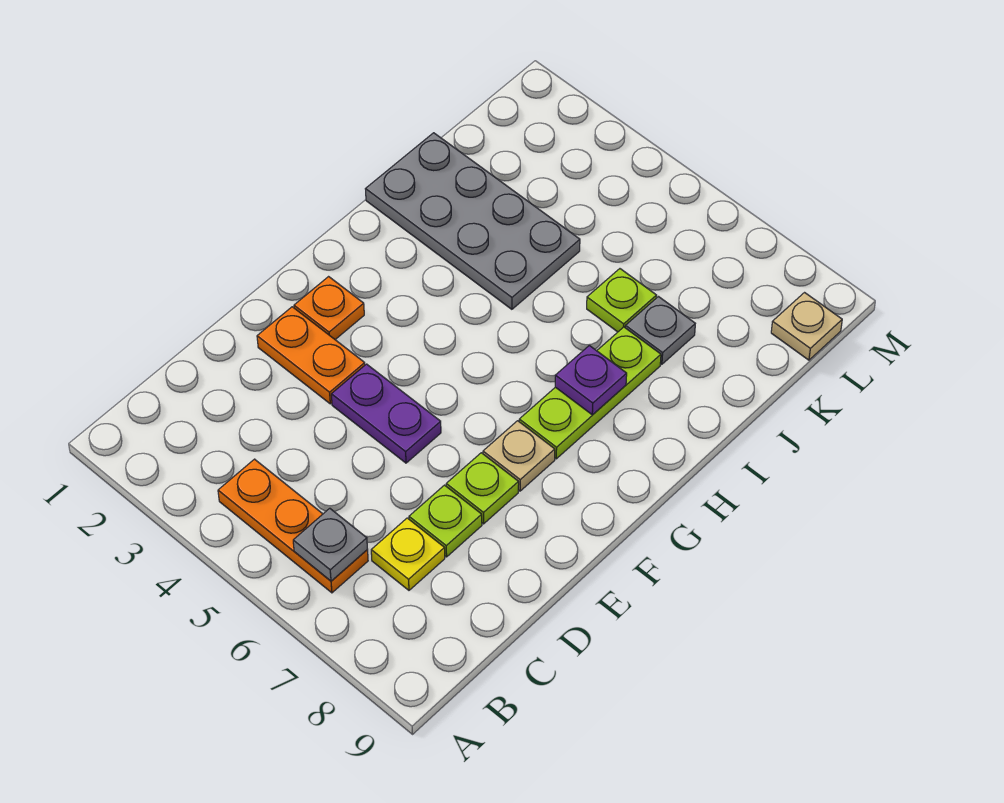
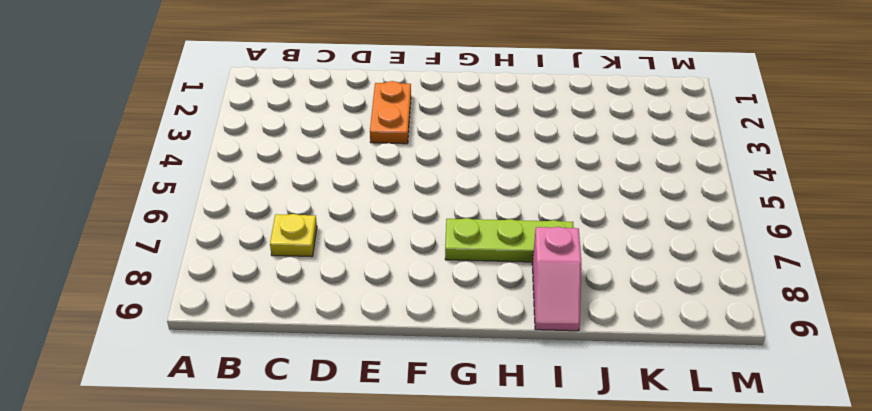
pink slope I8:I9 level 1 top 8 -> none
none -> orange plate B4:B6 level 1
none -> lime plate D7 level 1
none -> purple plate E4:E5 level 1

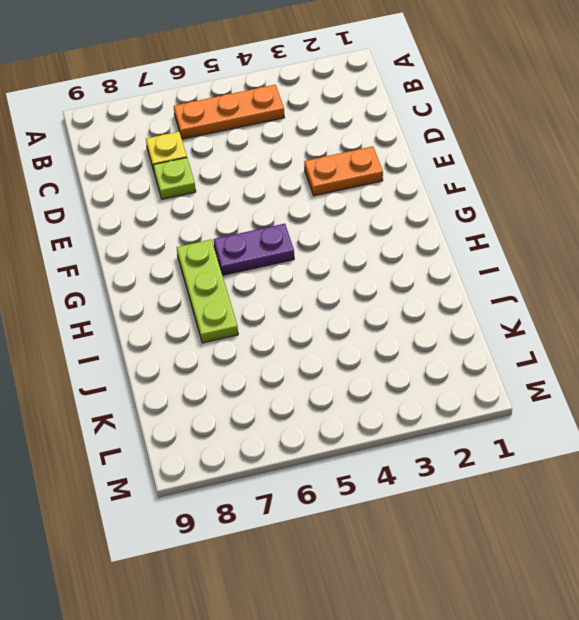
purple plate G5:G6 level 1 -> purple plate E4:E5 level 1
none -> lime plate E7 level 1
none -> orange plate F2 level 1
none -> tan plate F7 level 1

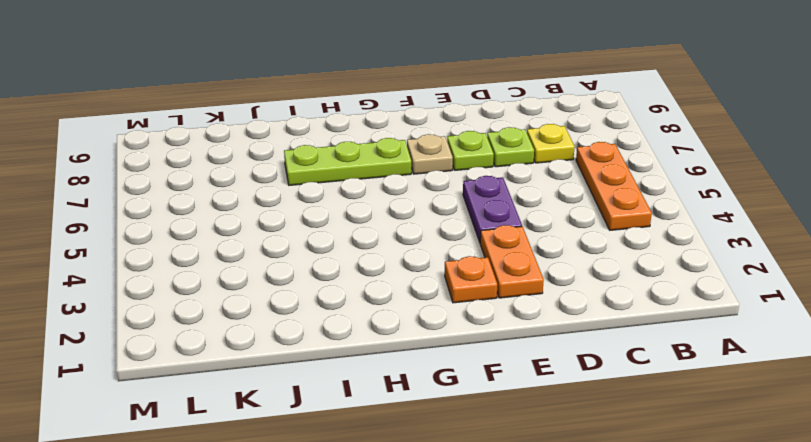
none -> grey plate I1:J4 level 1
none -> lime plate J6 level 1
none -> grey plate J7 level 1

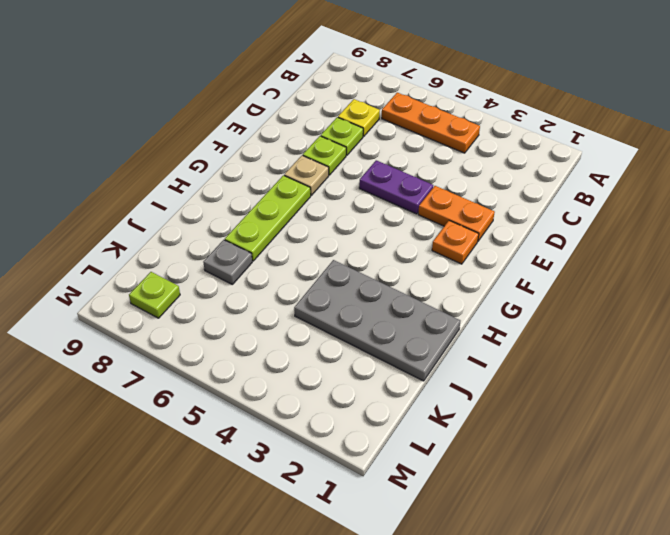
lime plate L8 level 1 -> lime plate J6 level 1
none -> tan plate L9 level 1
none -> grey plate B6 level 2
none -> purple plate H7 level 2

